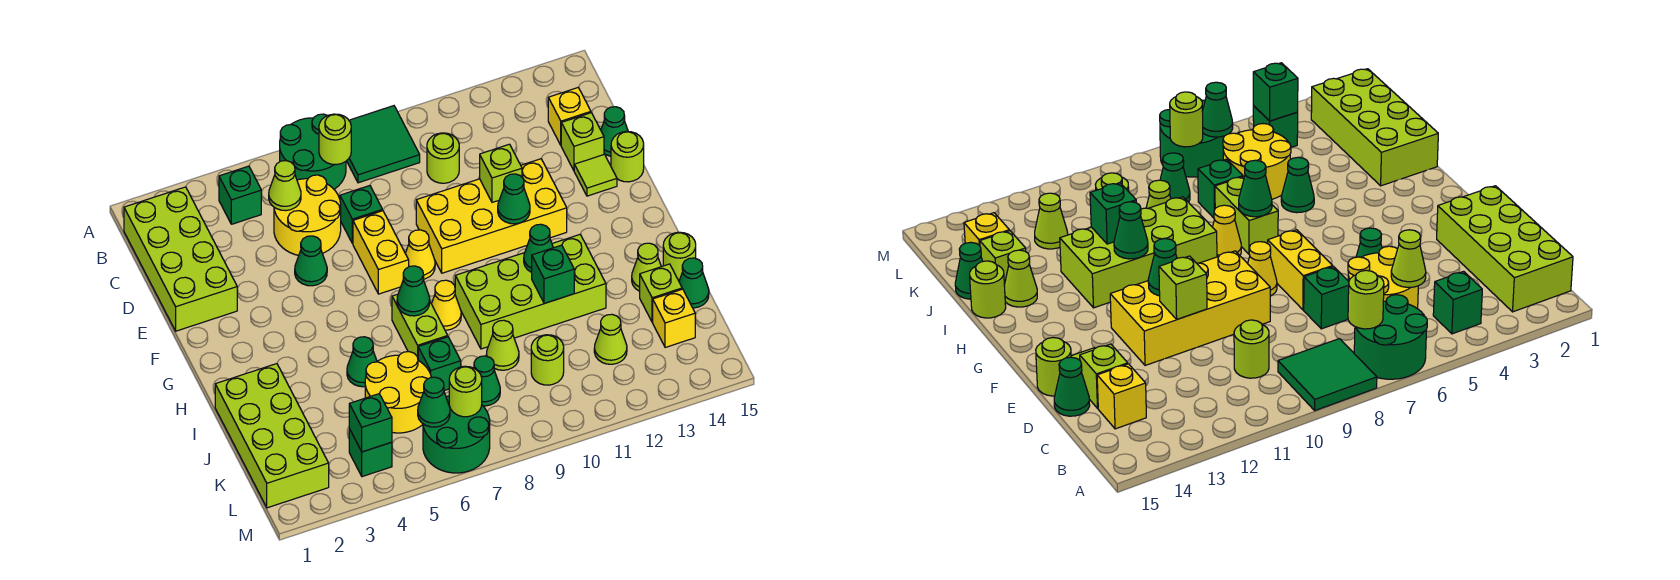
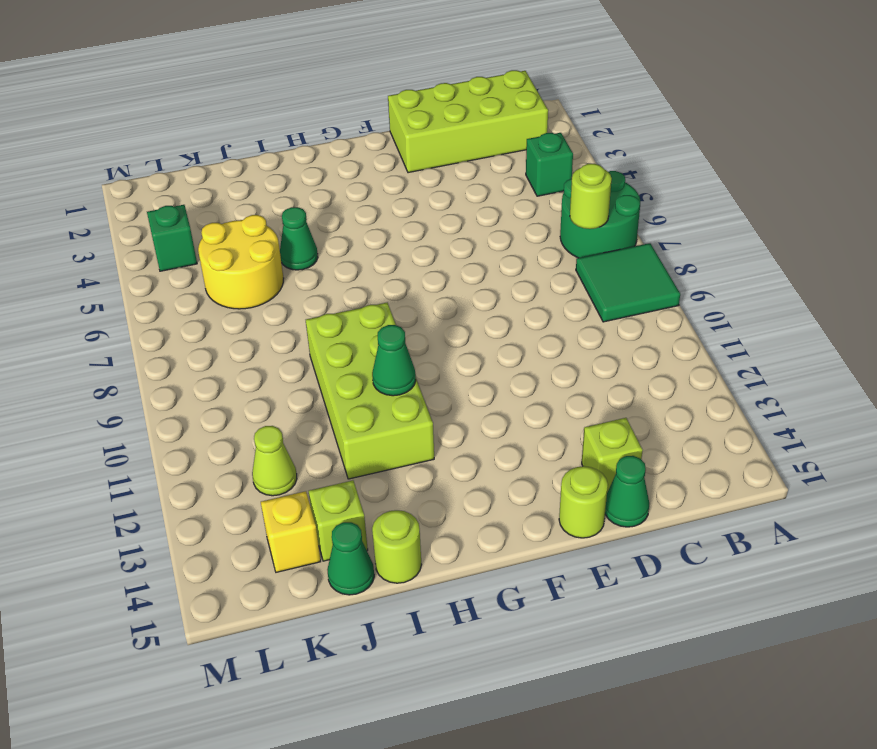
none -> yellow round brick C5:D6 level 1
none -> lime round brick C10 level 1
none -> yellow brick C14 level 1
none -> green brick D7 level 1

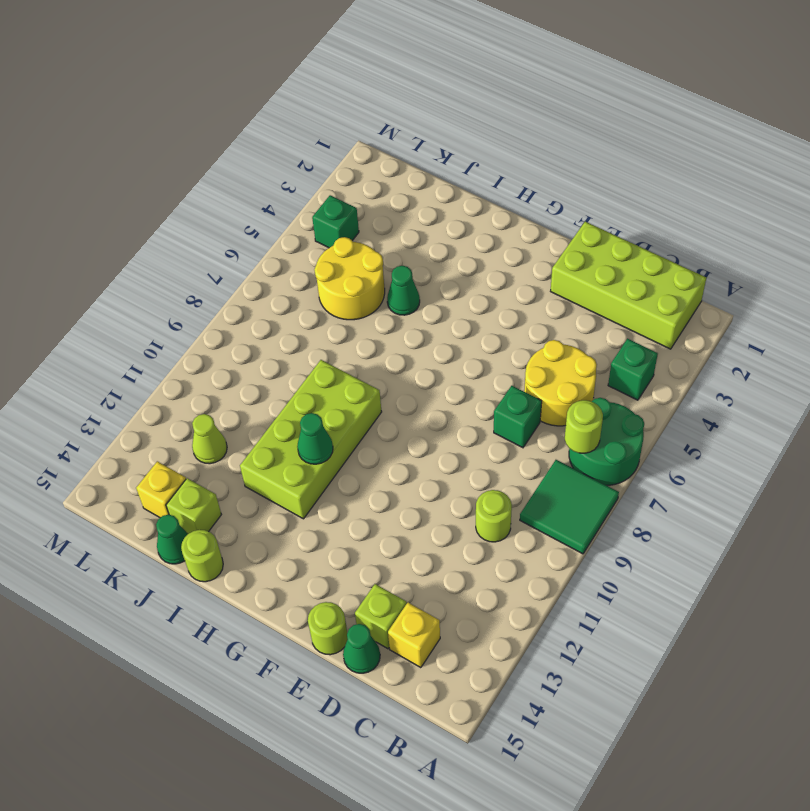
none -> green cone E5 level 1
none -> yellow brick E7:F7 level 1
none -> yellow brick E9:F12 level 1
none -> lime tile E14 level 1

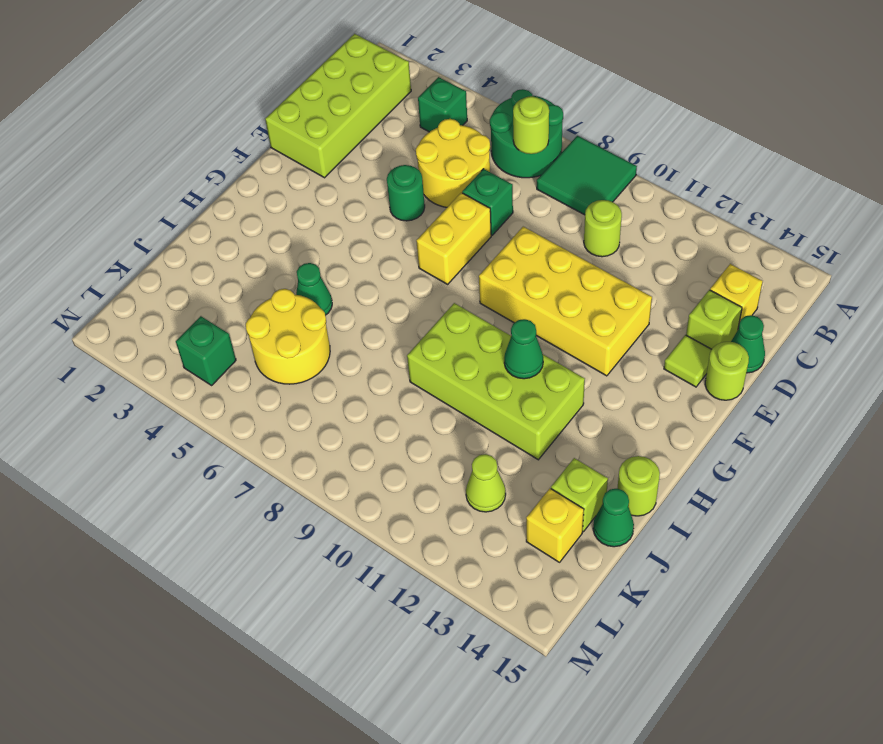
green round brick E5 level 1 -> green cone E5 level 1
none -> yellow cone F8 level 1
none -> lime brick H7:I7 level 1
none -> yellow cone H8 level 1
none -> lime brick I1:L2 level 1

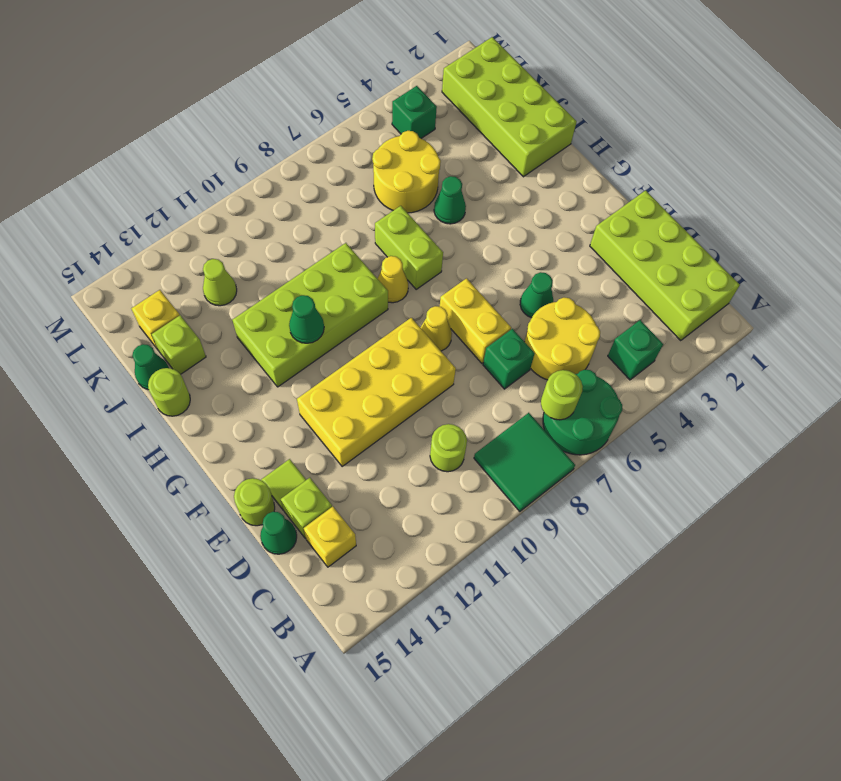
none -> lime cone I14 level 1
none -> green brick J7 level 1
none -> lime cone J9 level 1
none -> green cone K8 level 1

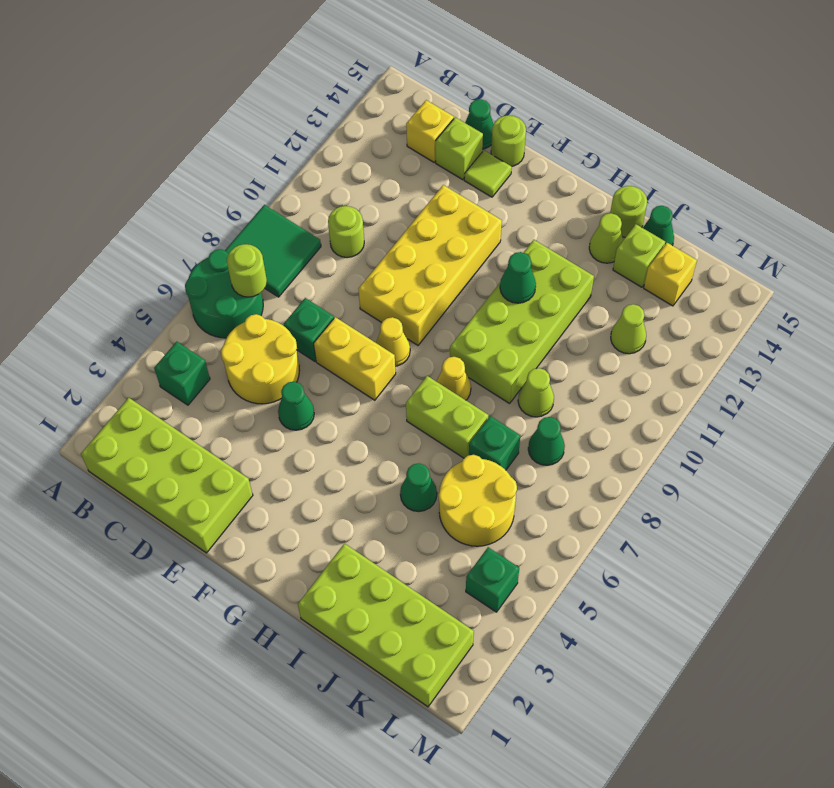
none -> lime round brick K10 level 1
none -> green round brick L6:M7 level 1
none -> lime cone C5 level 2
none -> lime brick E11 level 2

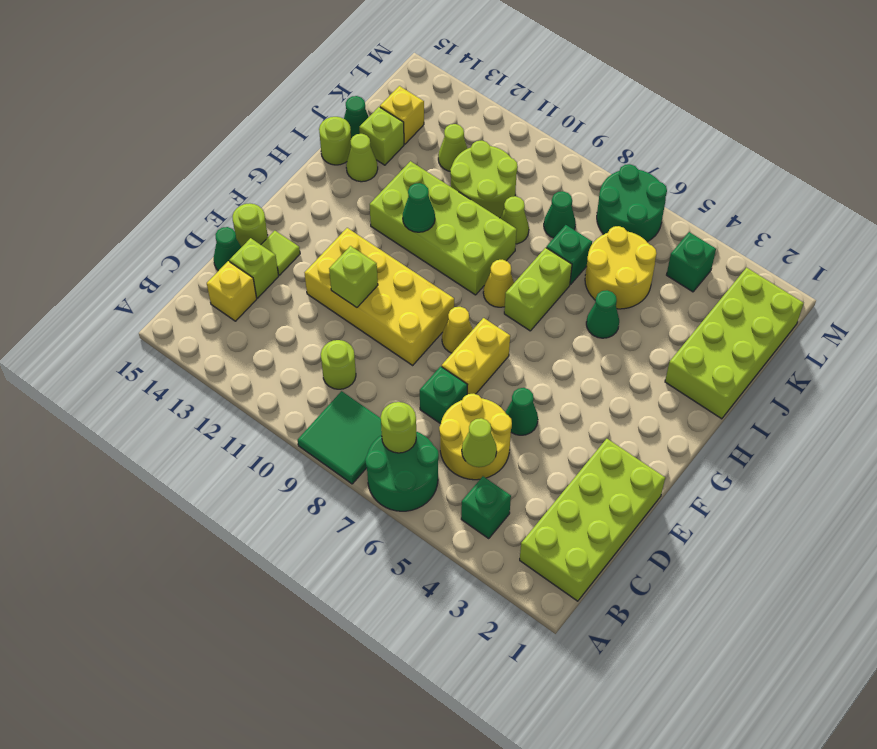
lime round brick J10:K11 level 1 -> lime round brick K10 level 1
none -> green cone F11 level 2
none -> green cone H7 level 2
none -> green brick I11 level 2
none -> green brick L4 level 2

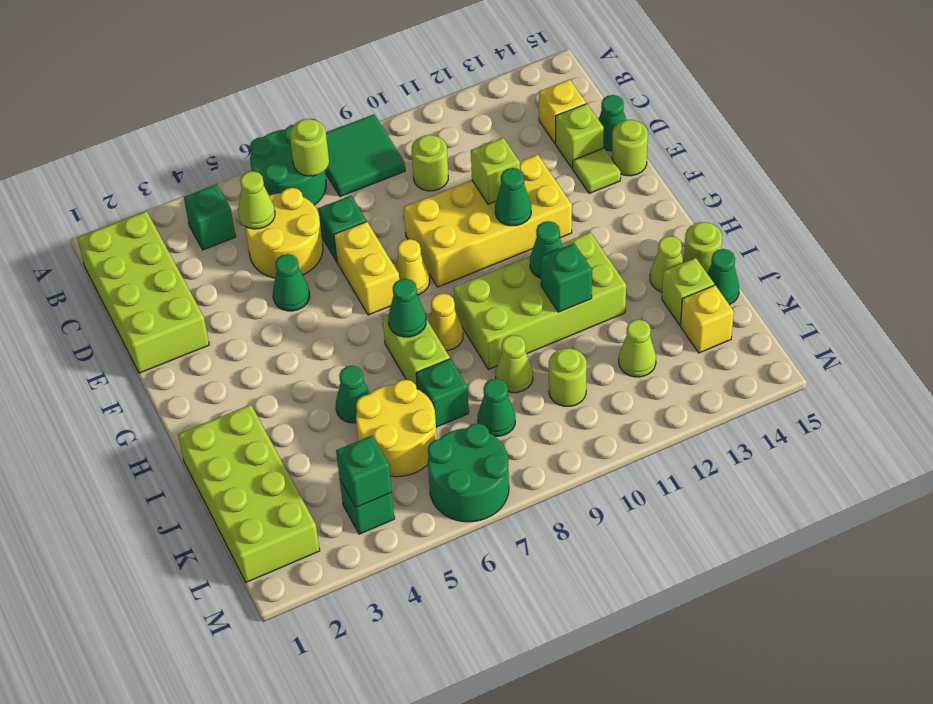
none -> green cone L6 level 2
none -> lime round brick L7 level 2

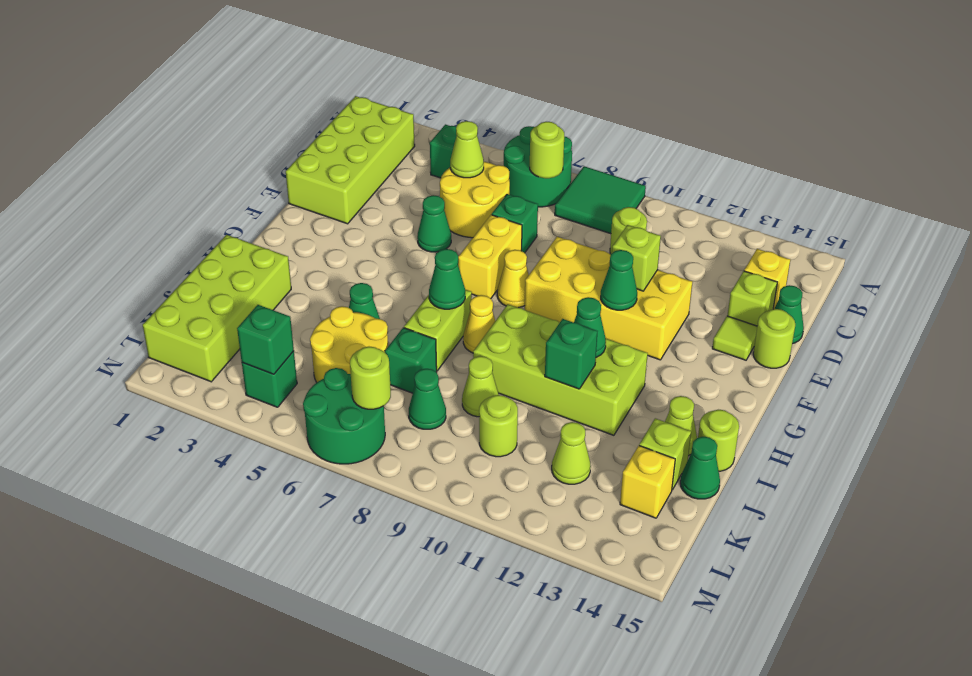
none -> green cone L6 level 2

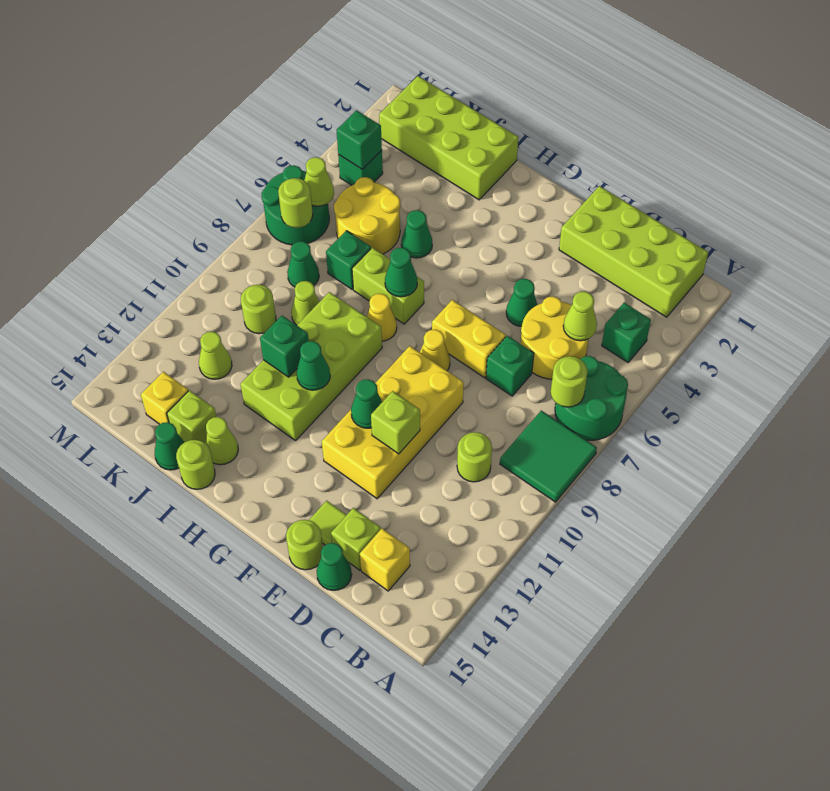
lime cone L6 level 2 -> green cone L6 level 2

